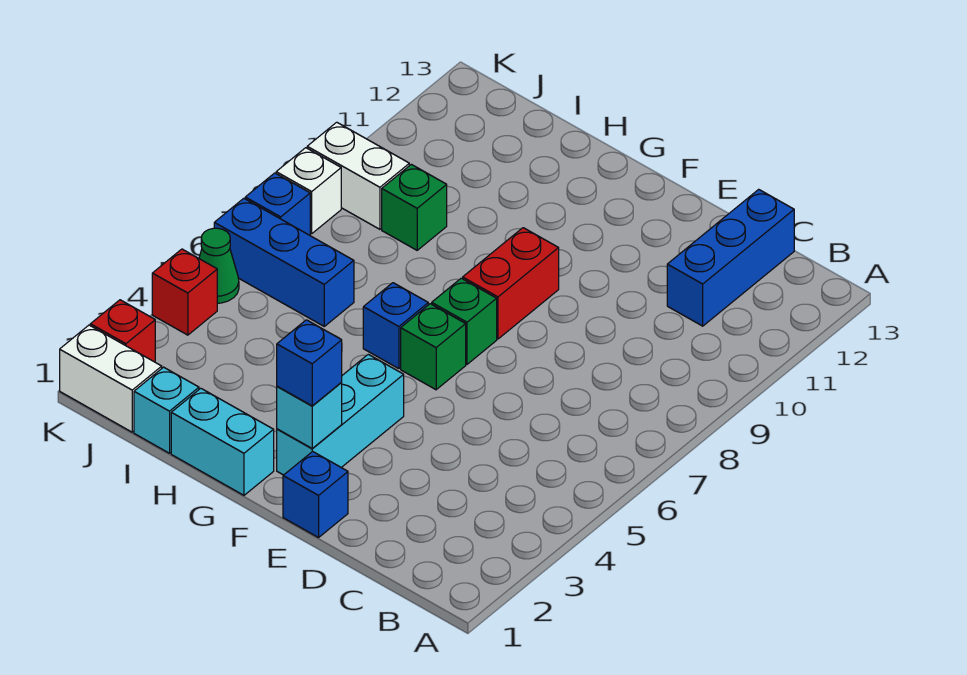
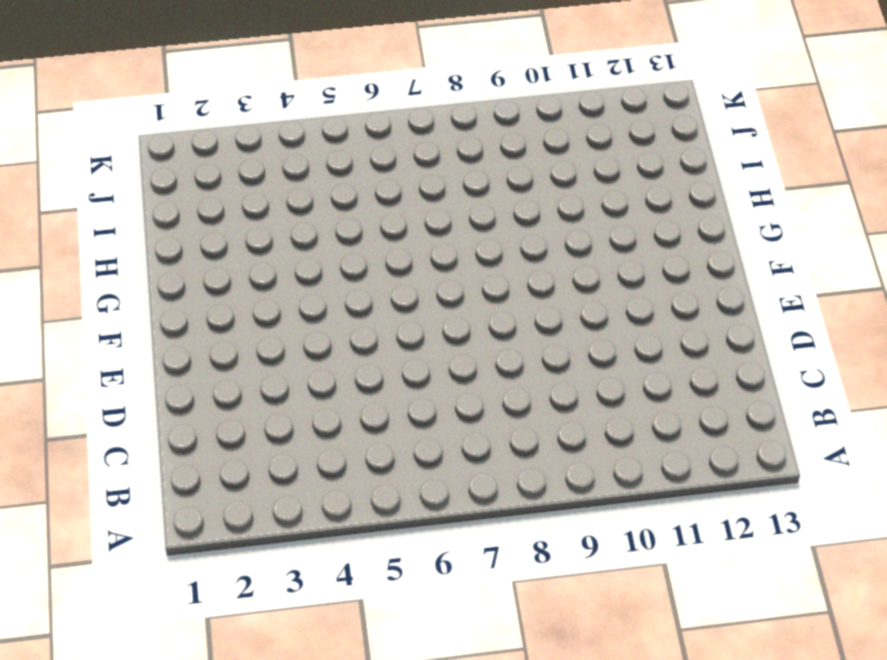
none -> blue brick C11:C13 level 1
none -> blue brick E1 level 1
none -> cyan brick F2:F4 level 1

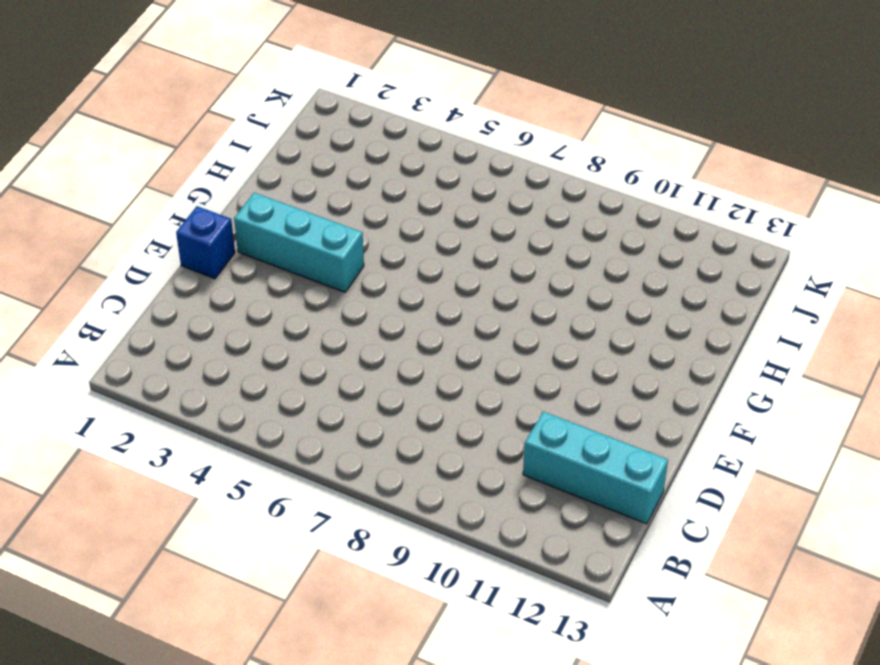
cyan brick C11:C13 level 1 -> blue brick C11:C13 level 1
none -> green brick F6 level 1
none -> green brick F7 level 1
none -> red brick F8:F9 level 1

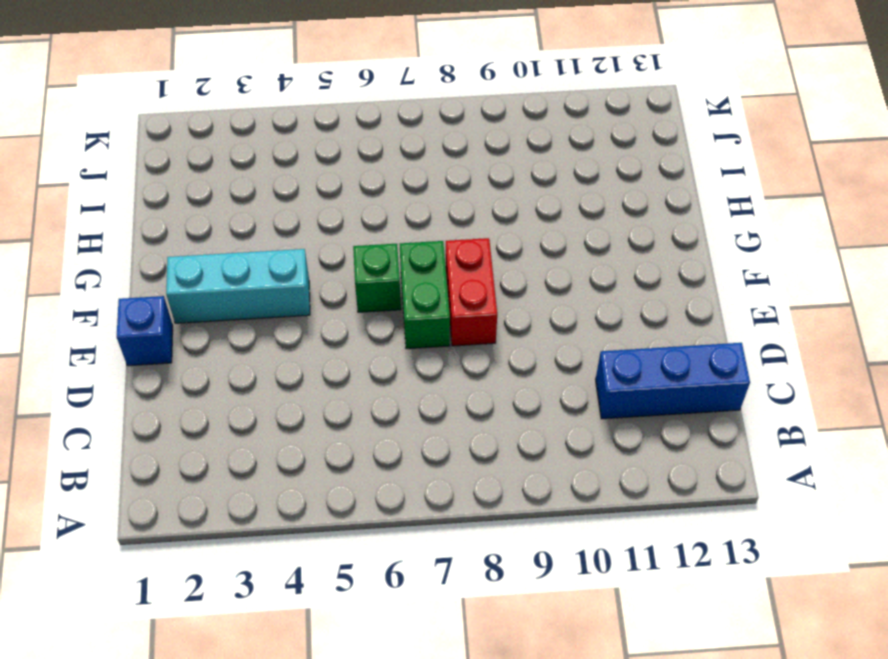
green brick E7:F7 level 1 -> green brick F7 level 1
red brick E8:F8 level 1 -> red brick F8:F9 level 1
none -> cyan brick G1:H1 level 1
none -> blue brick G6 level 1
none -> cyan brick I1 level 1

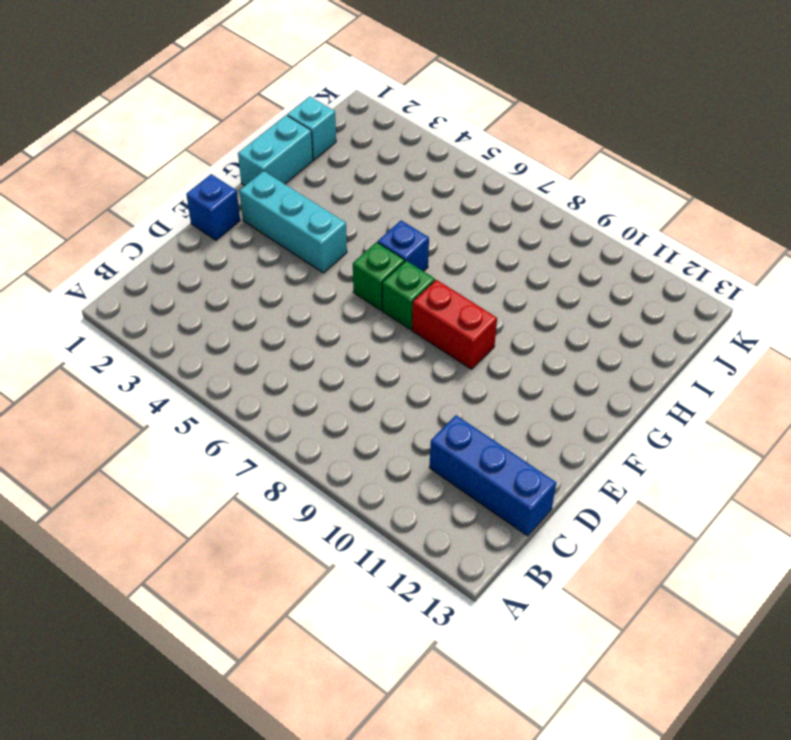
none -> blue brick I6:K6 level 1
none -> green brick I9 level 1
none -> white brick J1:K1 level 1

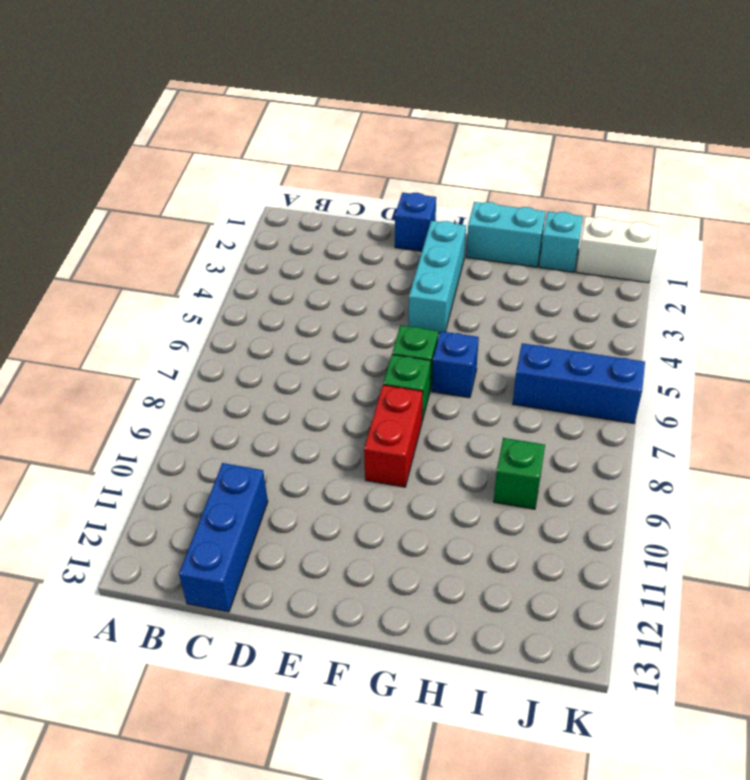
none -> white brick J9:K9 level 1
none -> red brick K2 level 1
none -> red brick K4 level 1

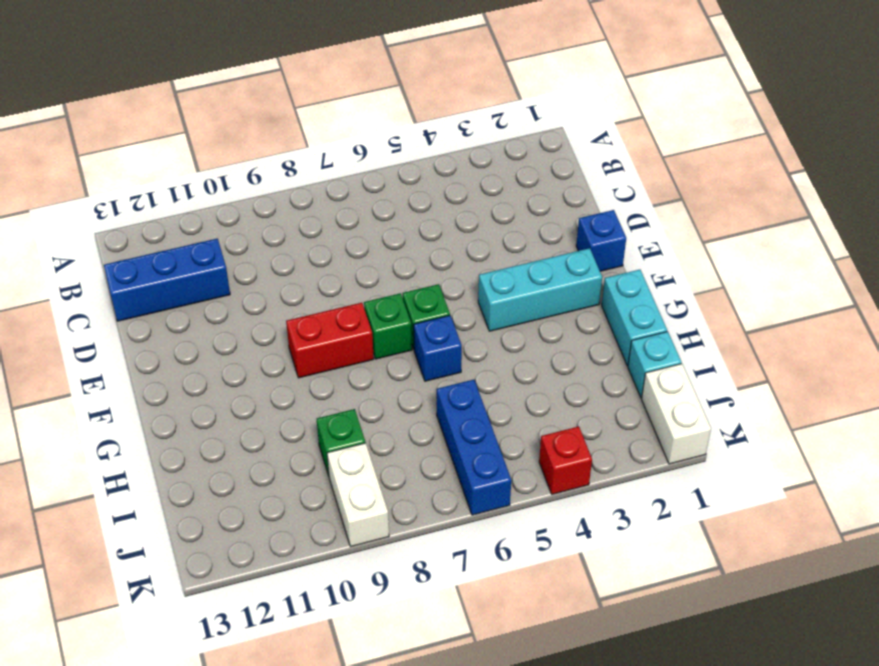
none -> red brick K2 level 1
none -> green cone K5 level 1
none -> blue brick K7 level 1

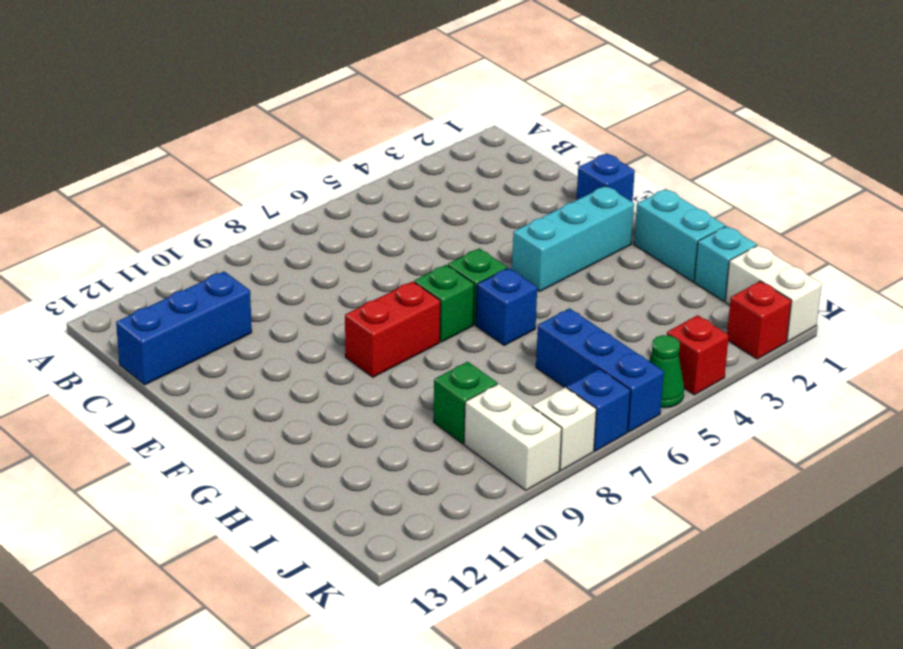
none -> cyan brick F2 level 2
none -> blue brick F2 level 3

